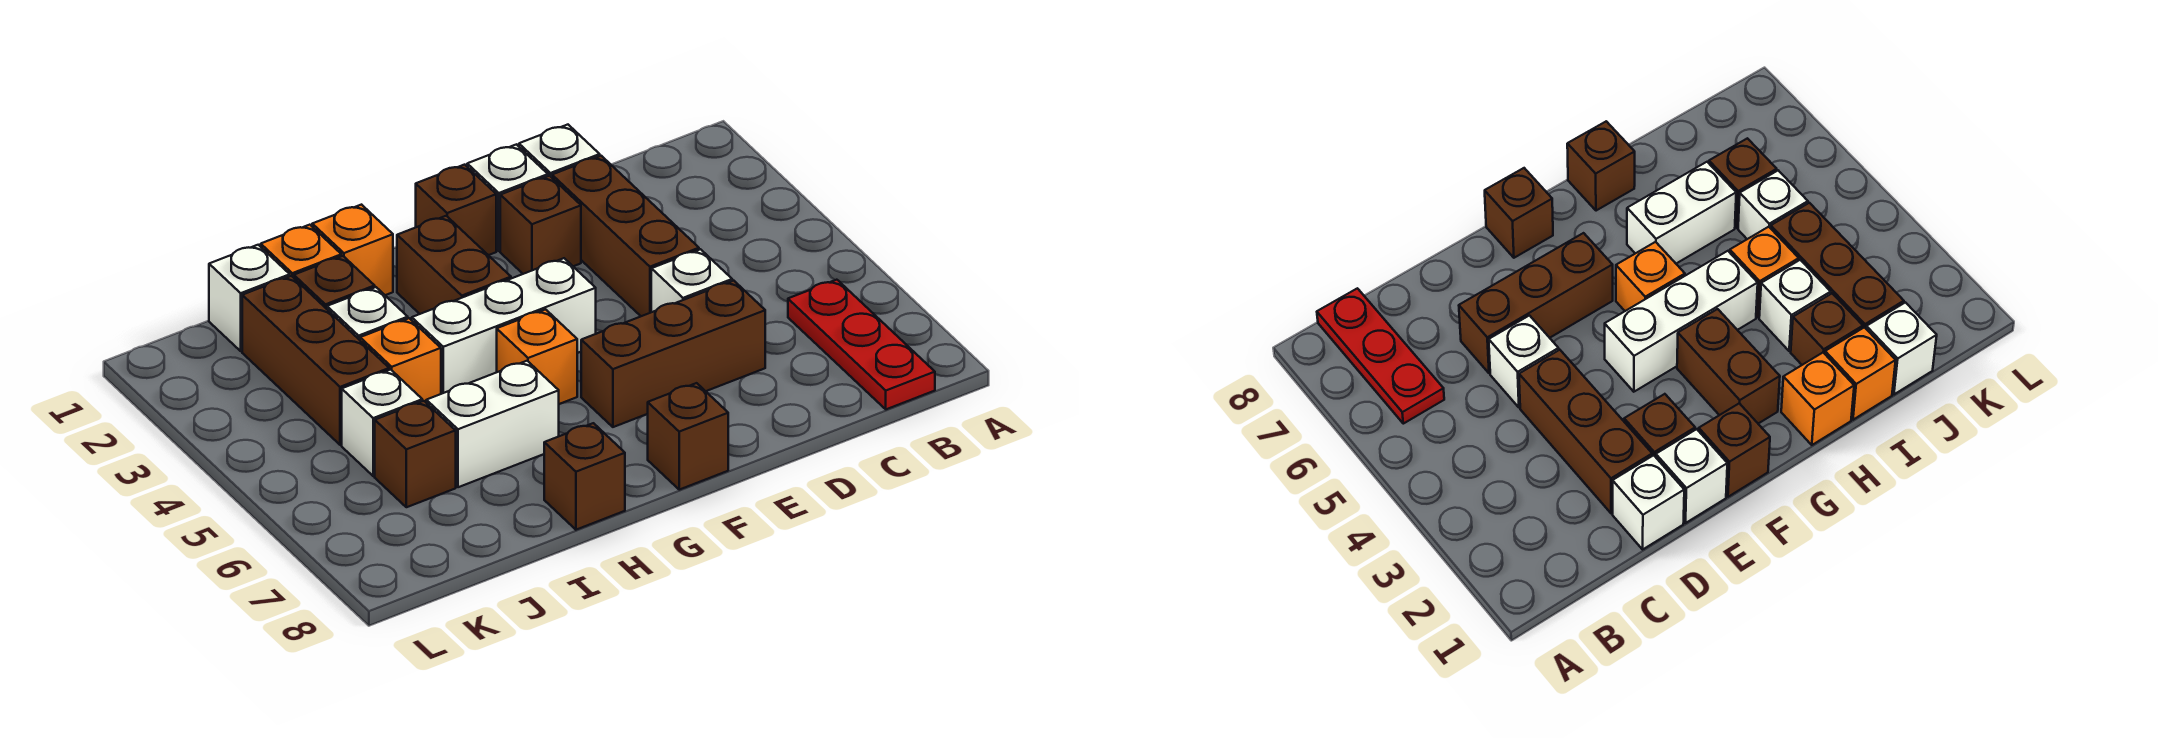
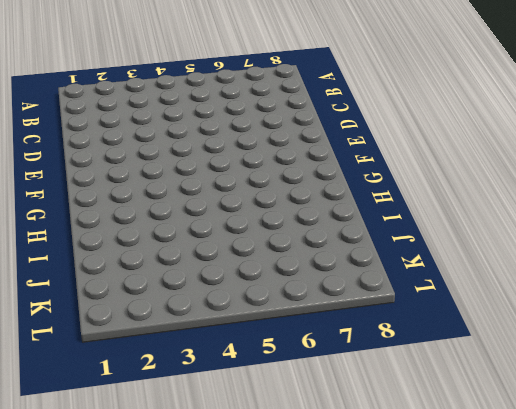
none -> red plate B6:B8 level 1
none -> white brick D1 level 1
none -> brown brick D2:D4 level 1

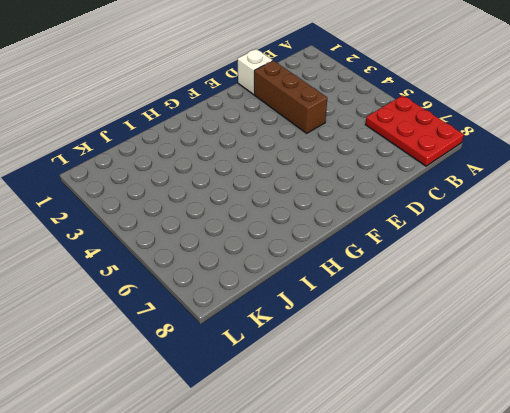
red plate A6:B8 level 1 -> red plate B6:B8 level 1
none -> white brick D5 level 1
none -> brown brick D6:F6 level 1
none -> white brick E1 level 1

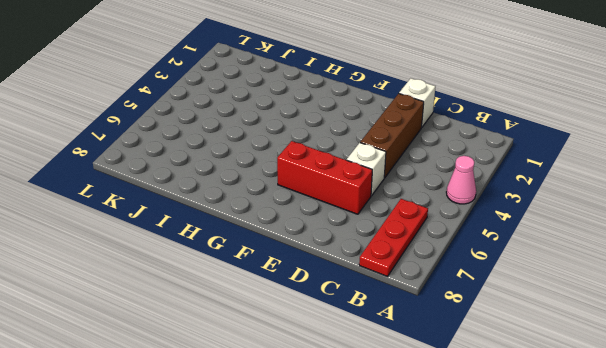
pink cone A4 level 1 -> none
red brick D6:F6 level 1 -> brown brick D6:F6 level 1
none -> white brick E1 level 1
none -> brown brick E2 level 1
none -> brown brick F1 level 1

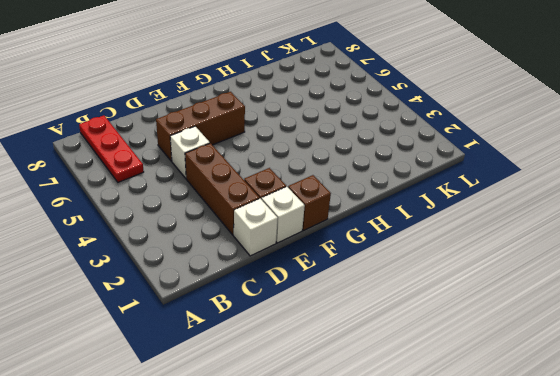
none -> white brick F4:H4 level 1
none -> brown brick F8 level 1
none -> brown brick G2:G3 level 1

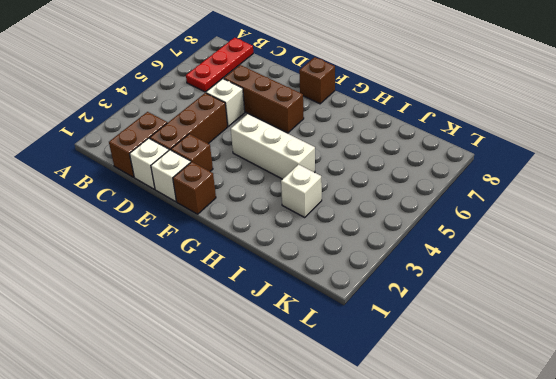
brown brick C1:C2 level 1 -> brown brick G2:G3 level 1
none -> orange brick G5 level 1
none -> orange brick H1 level 1
none -> white brick H6:I6 level 1

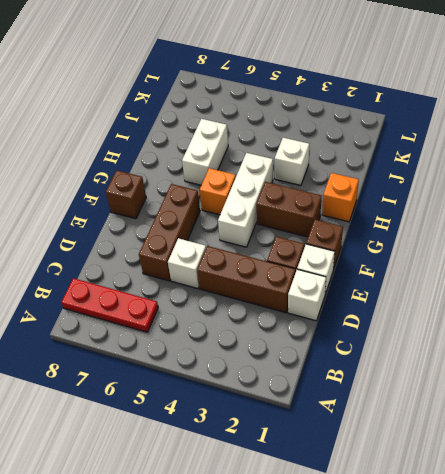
none -> brown brick H8 level 1
none -> orange brick I1 level 1
none -> brown brick I2 level 1

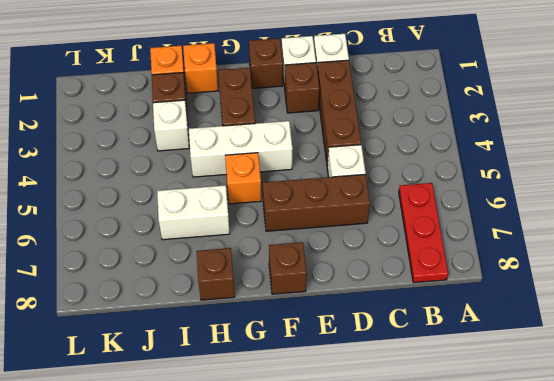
none -> orange brick I4 level 1
none -> white brick J1 level 1
none -> brown brick J2:J4 level 1

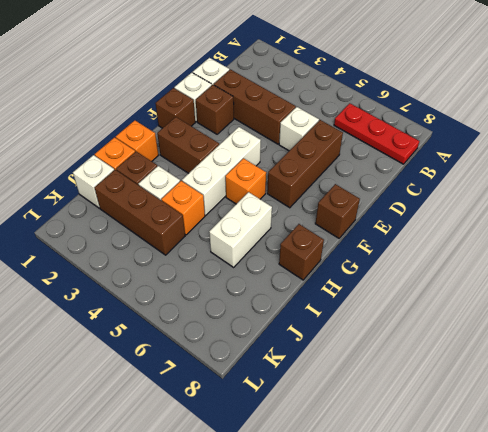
none -> white brick J5 level 1
none -> brown brick J6 level 1

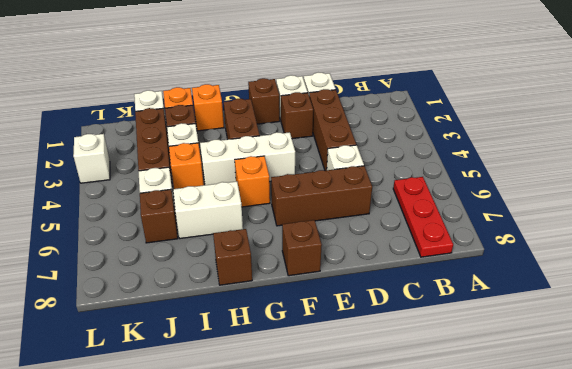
white brick L3 level 1 -> none

